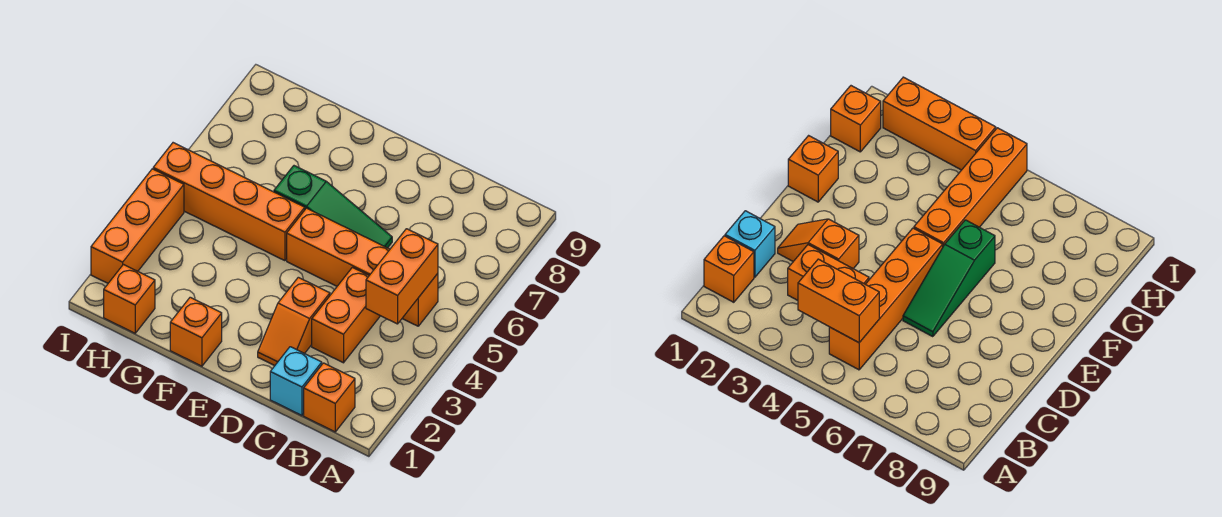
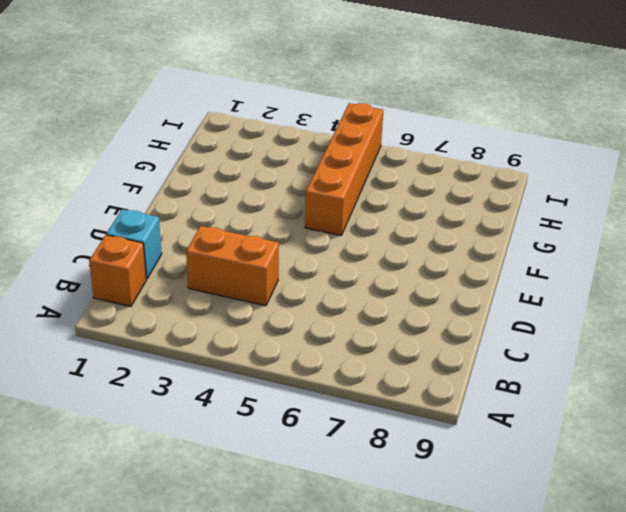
none -> orange brick B5:E5 level 1
none -> orange slope D2:D3 level 1 top 3

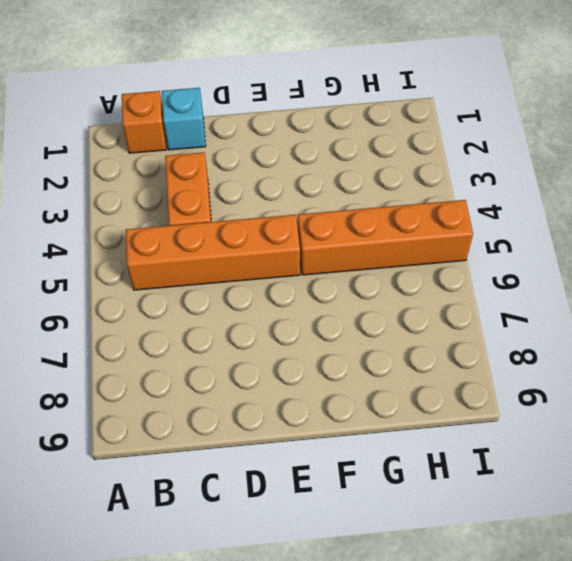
none -> orange slope D2:D3 level 1 top 3
none -> green slope D6:F6 level 1 top F

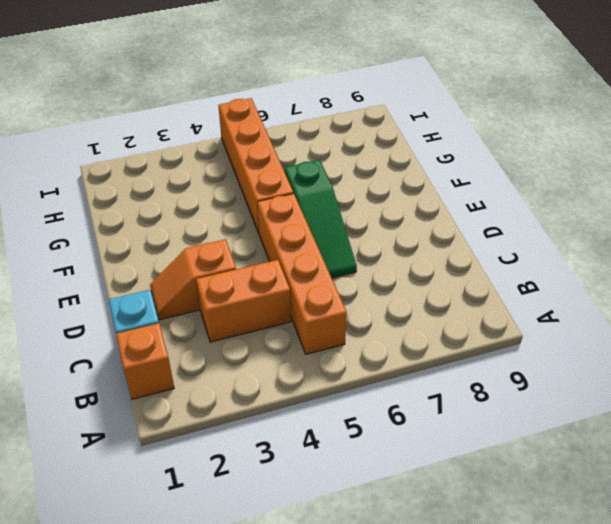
none -> orange brick F1 level 1
none -> orange brick H1 level 1

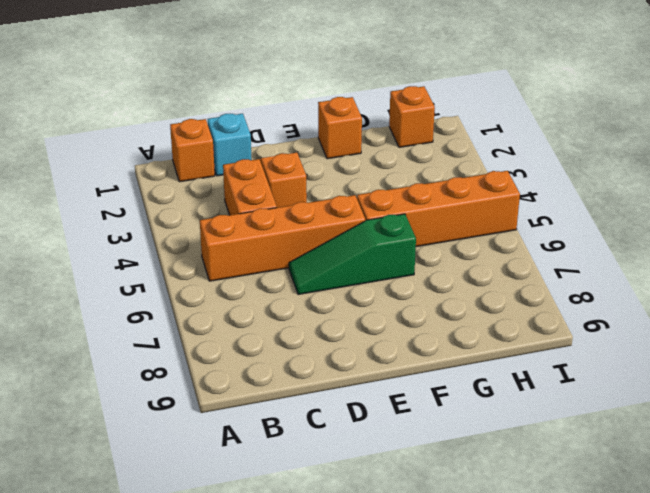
none -> orange brick I2:I4 level 1
none -> orange brick B4:B5 level 2

